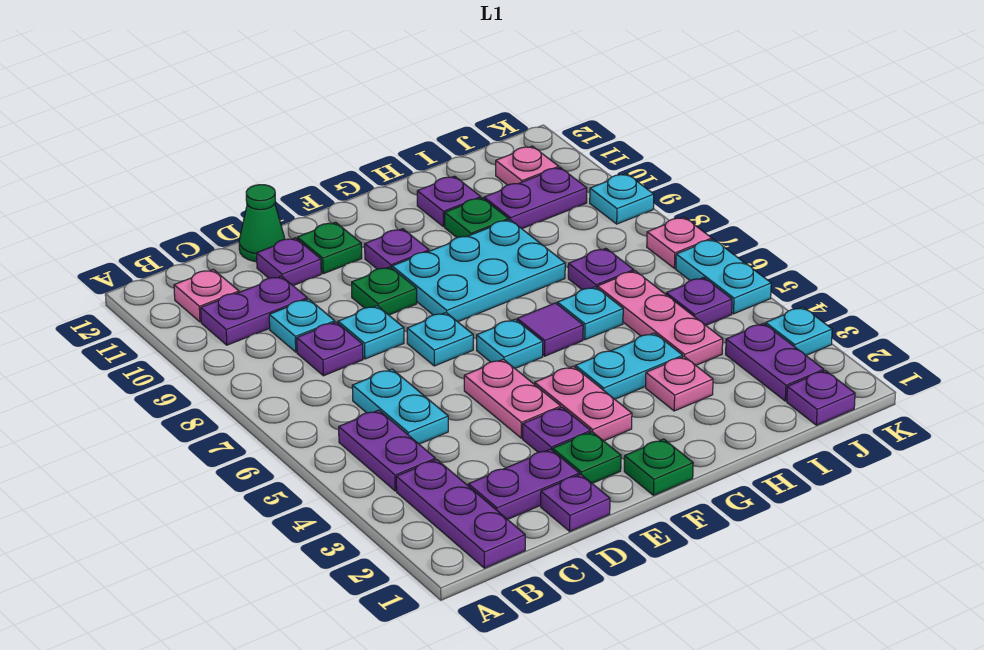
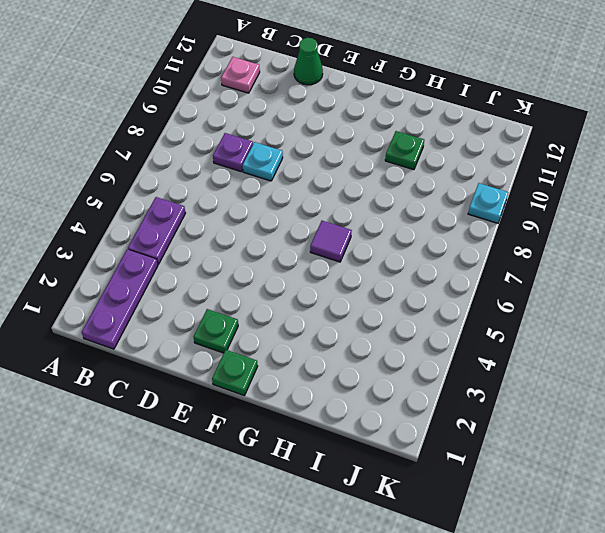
none -> purple plate B10:C10 level 1
none -> purple plate C2:D2 level 1
none -> cyan plate C5:C6 level 1
none -> cyan plate C9 level 1

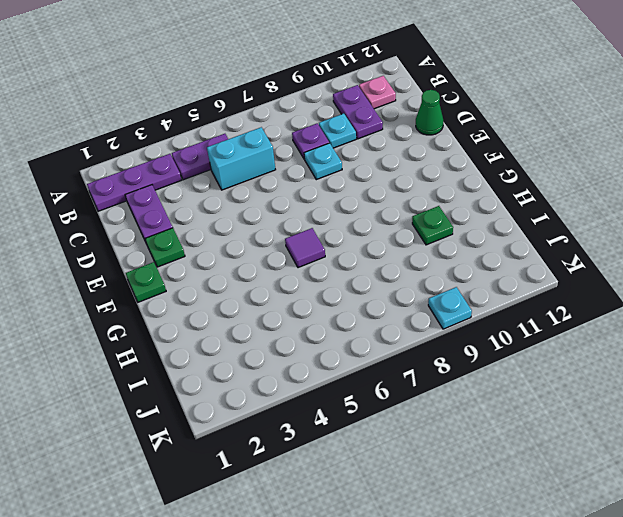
cyan brick C5:C6 level 1 -> cyan plate C5:C6 level 1
none -> purple plate D1 level 1
none -> purple plate D11 level 1
none -> purple plate E3 level 1
none -> pink plate E4:E5 level 1

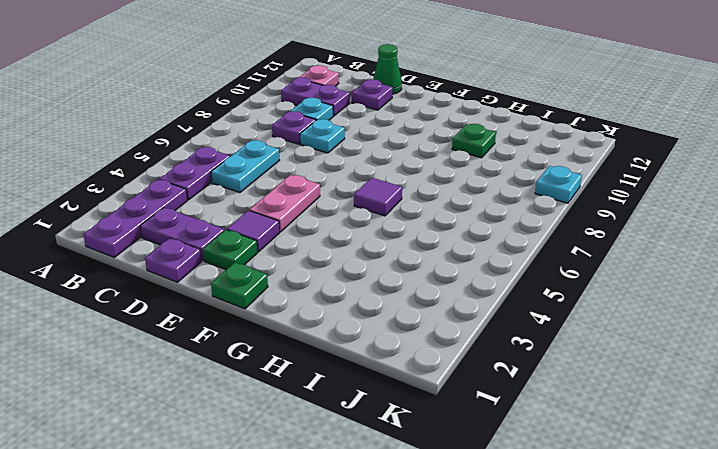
purple tile E3 level 1 -> purple plate E3 level 1
none -> cyan plate E7 level 1
none -> green plate E9 level 1
none -> green plate E11 level 1
none -> pink plate F3:F4 level 1

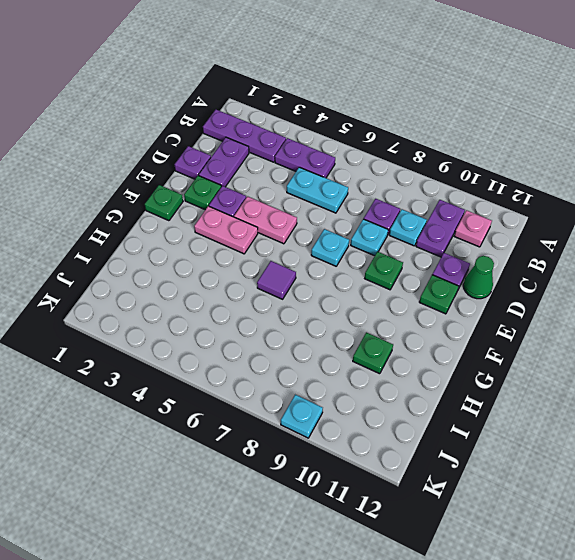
none -> cyan plate F6 level 1
none -> cyan plate F8:H9 level 1
none -> purple plate F10 level 1
none -> cyan plate G4:H4 level 1

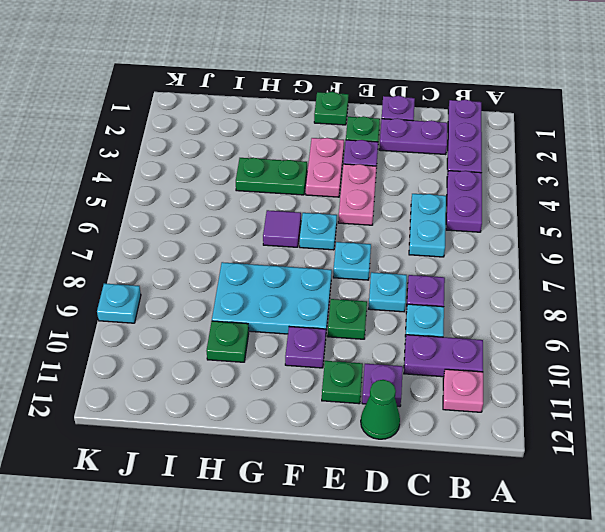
green plate G4:H4 level 1 -> cyan plate G4:H4 level 1
none -> pink plate H3 level 1
none -> cyan plate H6 level 1
none -> purple plate H11 level 1
none -> pink plate I4:I6 level 1

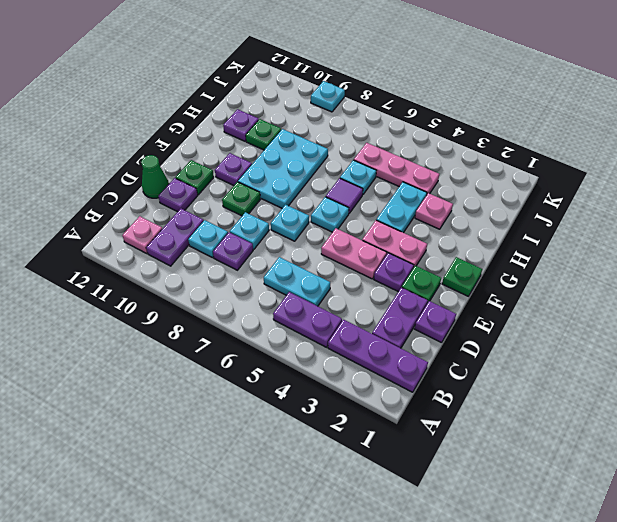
none -> purple plate I7 level 1
none -> purple plate I10:J10 level 1
none -> purple plate J1 level 1
none -> purple plate J2:J3 level 1

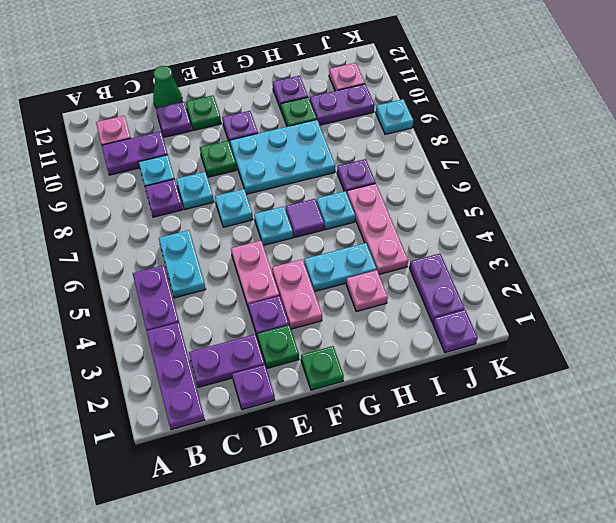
none -> purple plate J5 level 1
none -> cyan plate K3 level 1
none -> cyan plate K5:K6 level 1
none -> pink plate K7 level 1

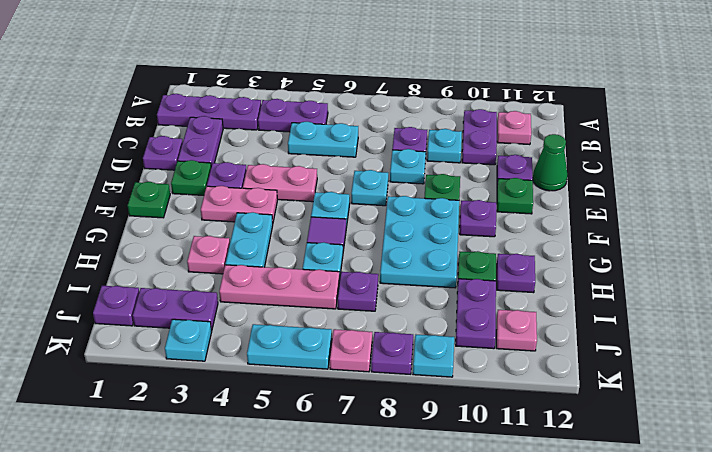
purple plate K8 level 1 -> purple plate J5 level 1

